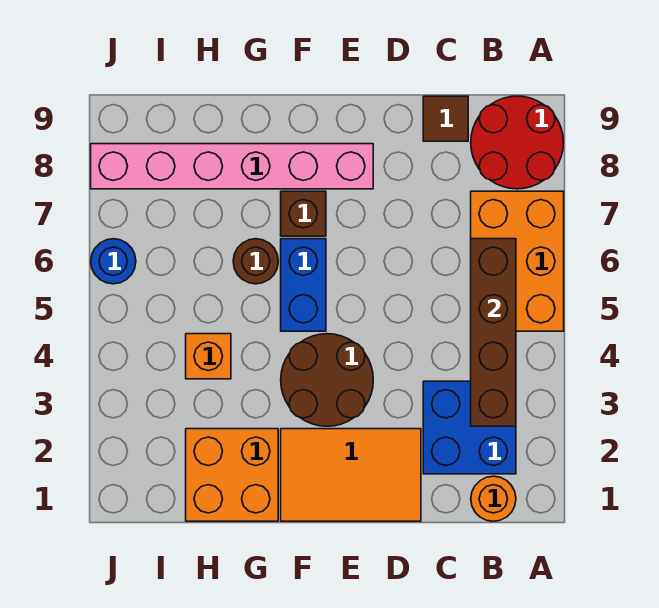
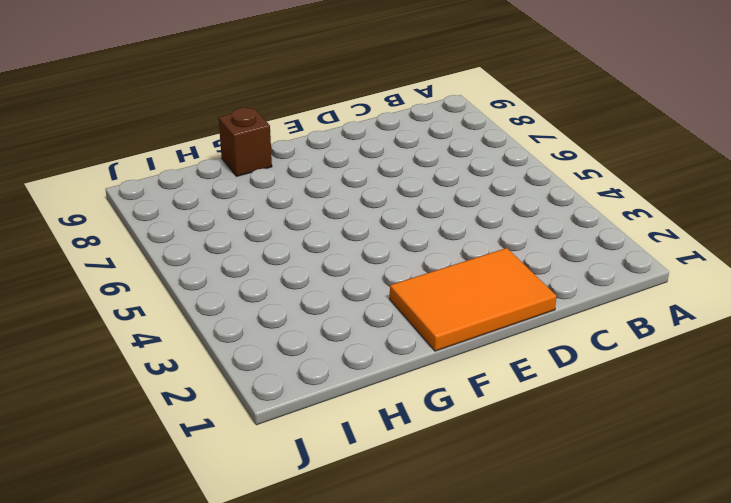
brown brick G9 level 1 -> brown brick F7 level 1
none -> orange brick A5:B7 level 1
none -> red round brick A8:B9 level 1
none -> orange round brick B1 level 1

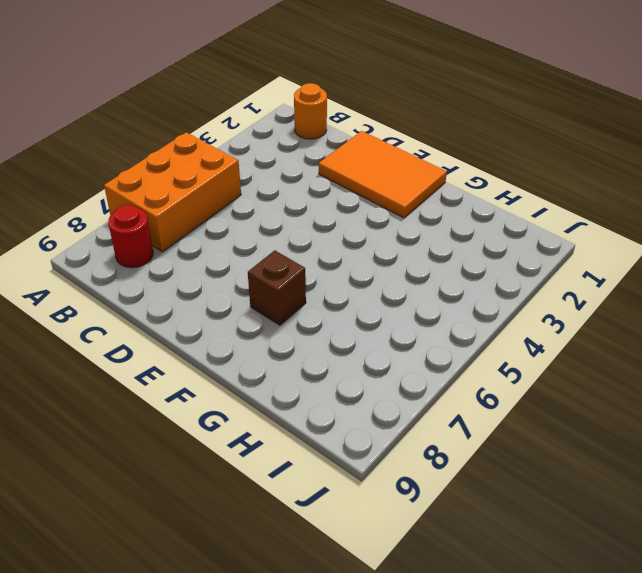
red round brick B8 level 1 -> red round brick A8:B9 level 1
none -> blue brick B2:C3 level 1
none -> brown tile C9 level 1
none -> brown round brick E3:F4 level 1

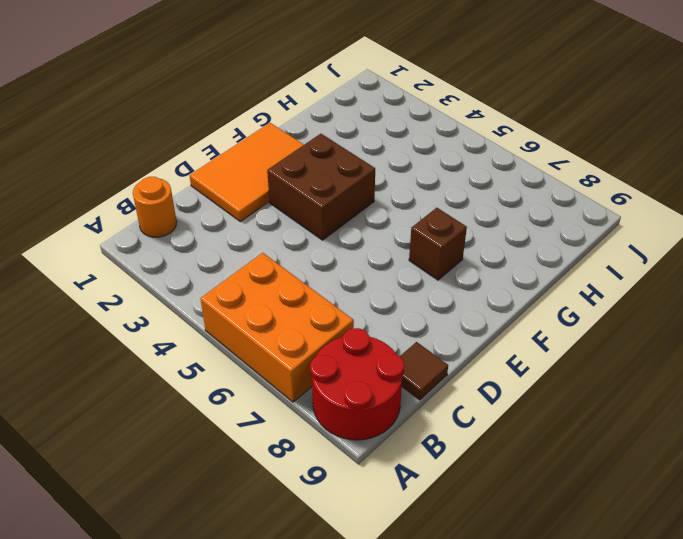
brown brick E3:F4 level 1 -> brown round brick E3:F4 level 1
none -> blue brick B2:C3 level 1
none -> pink brick E8:J8 level 1
none -> blue brick F5:F6 level 1

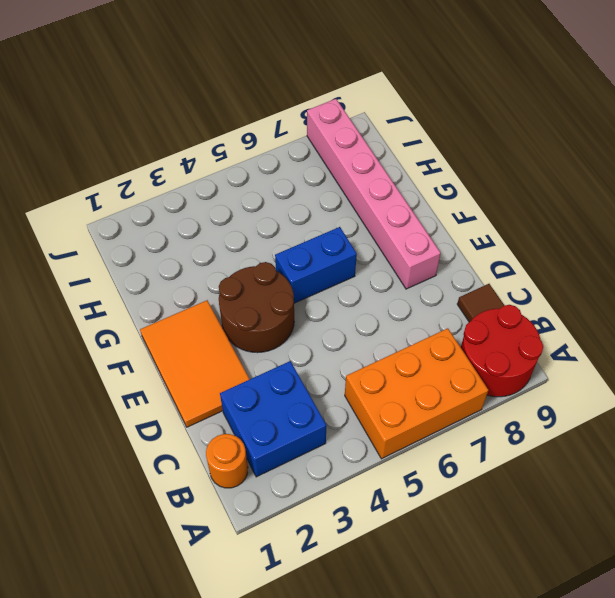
none -> brown brick F7 level 1
none -> orange brick G1:H2 level 1
none -> brown round brick G6 level 1

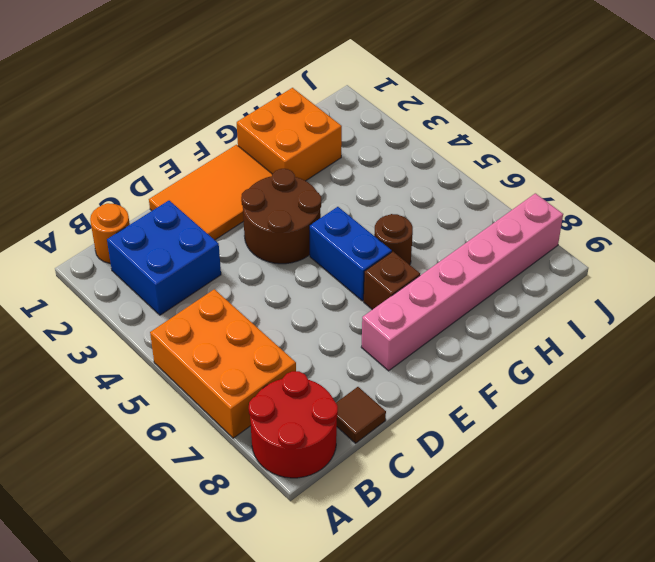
none -> orange brick H4 level 1
none -> blue round brick J6 level 1
none -> brown brick B3:B6 level 2

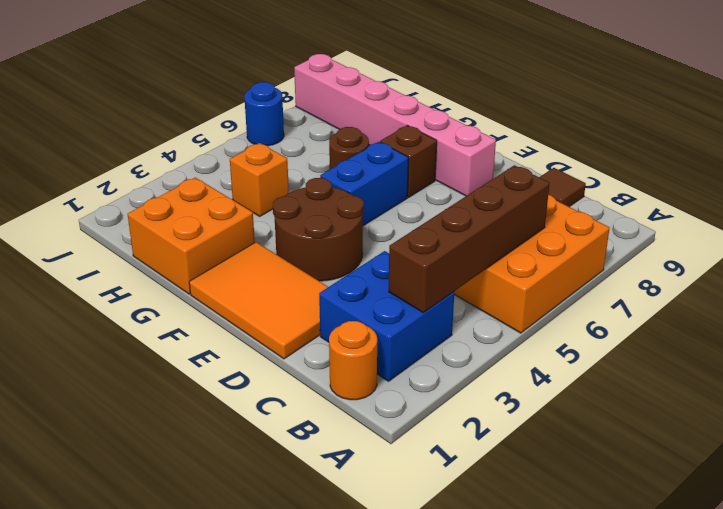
none -> red round brick A8:B9 level 1

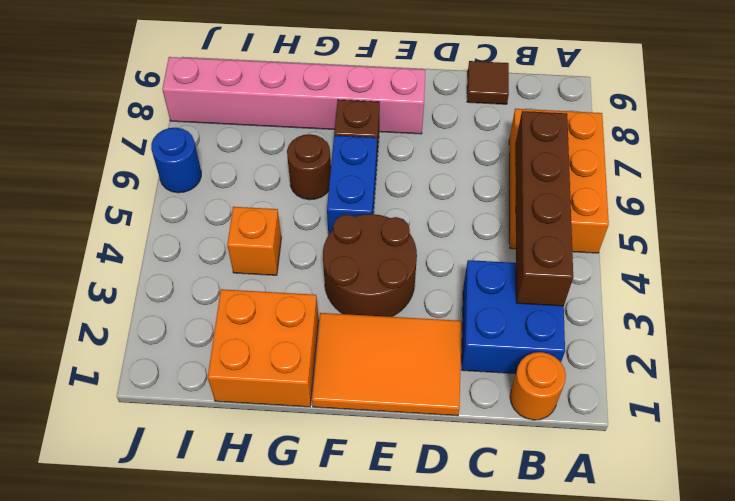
none -> red round brick A8:B9 level 1

